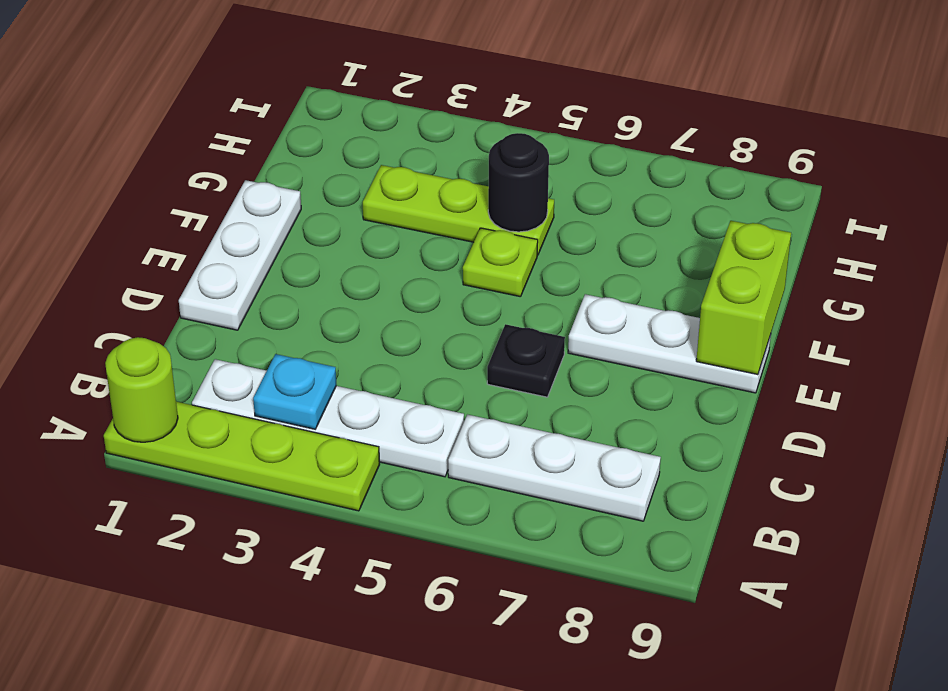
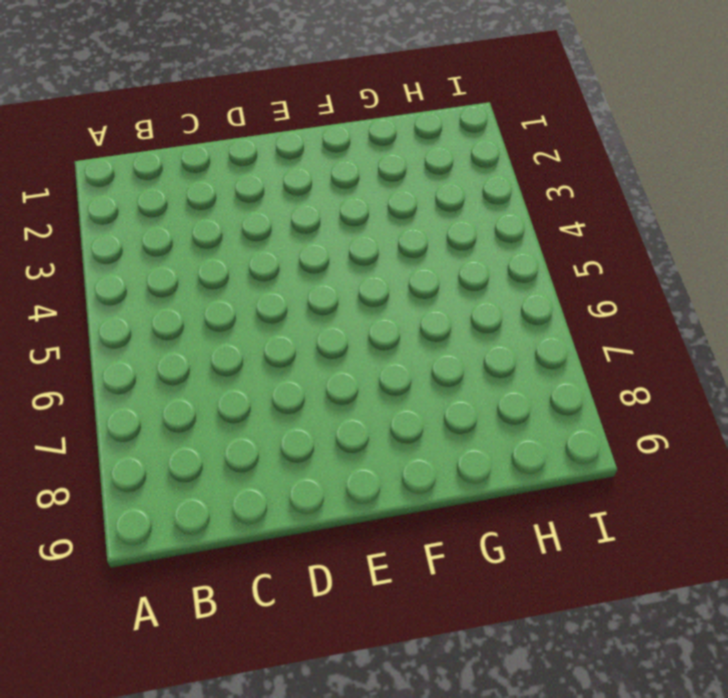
none -> lime plate A1:A4 level 1
none -> white plate B2:B5 level 1
none -> white plate B6:B8 level 1

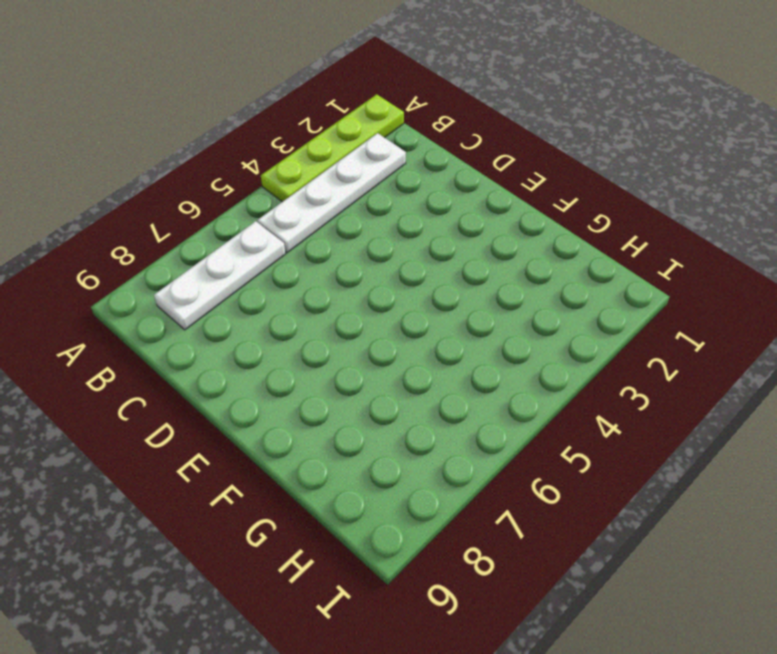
none -> white plate D1:F1 level 1
none -> black plate D6 level 1
none -> white plate E7:E9 level 1

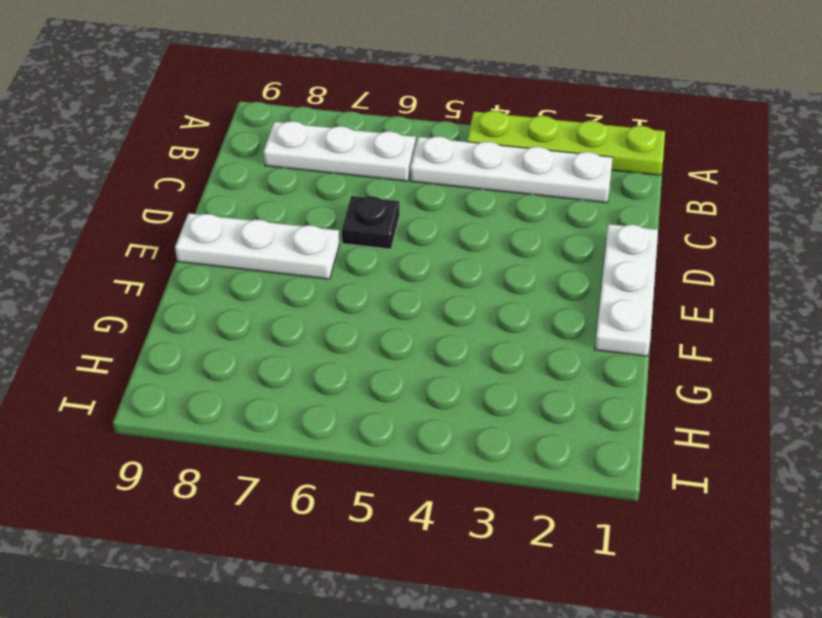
none -> lime plate F5 level 1
none -> lime plate G3:G5 level 1
none -> lime round brick A1 level 2

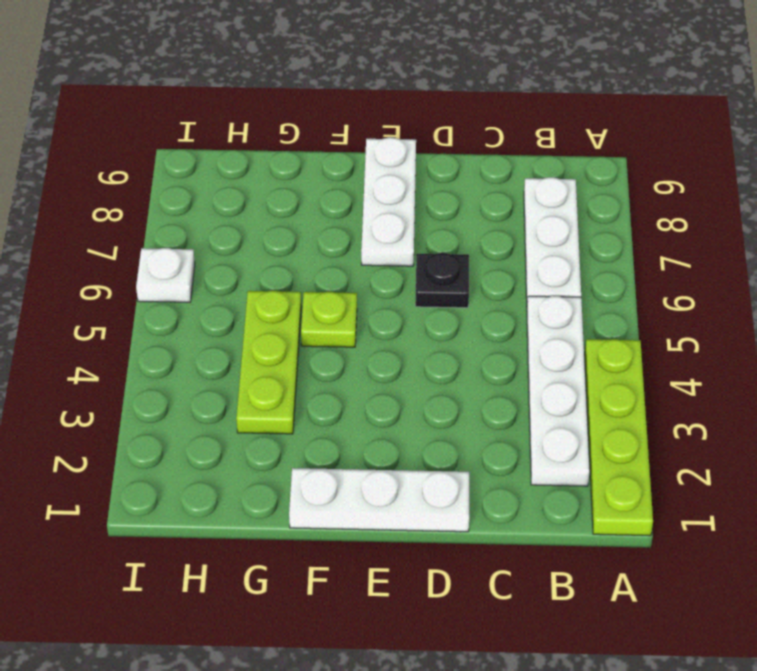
white plate I6 level 1 -> none
none -> lime round brick A1 level 2
none -> cyan plate B3 level 2
none -> lime brick E9:F9 level 2

